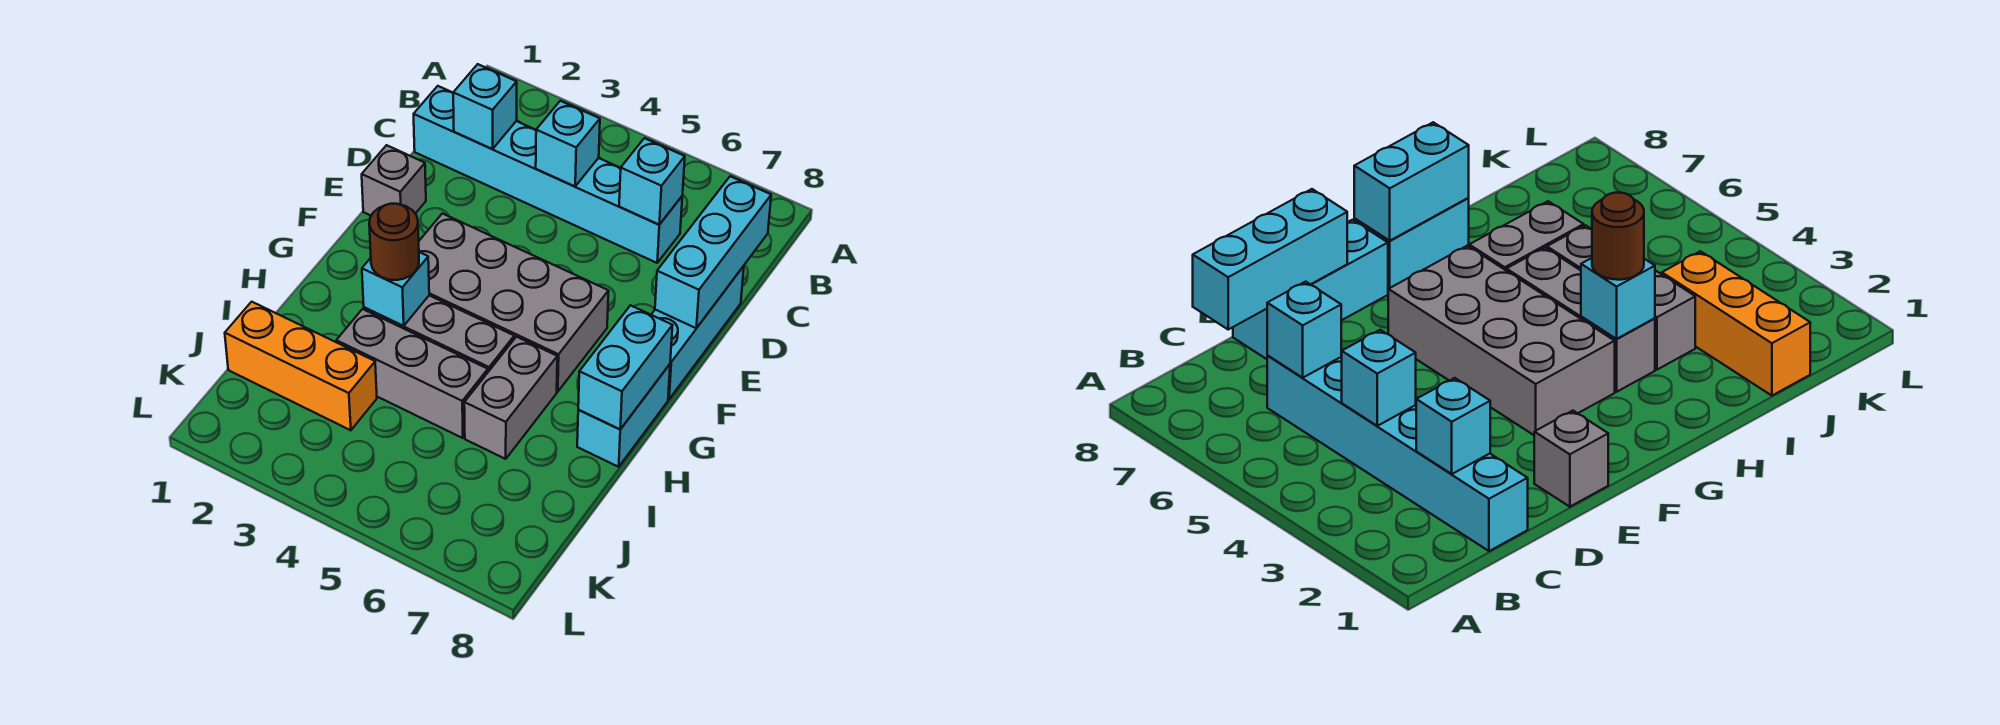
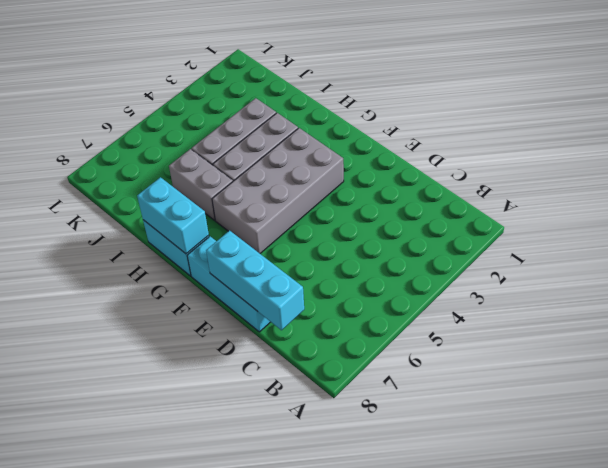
none -> cyan brick C1:C6 level 1
none -> grey brick E1 level 1
none -> orange brick J1:J3 level 1

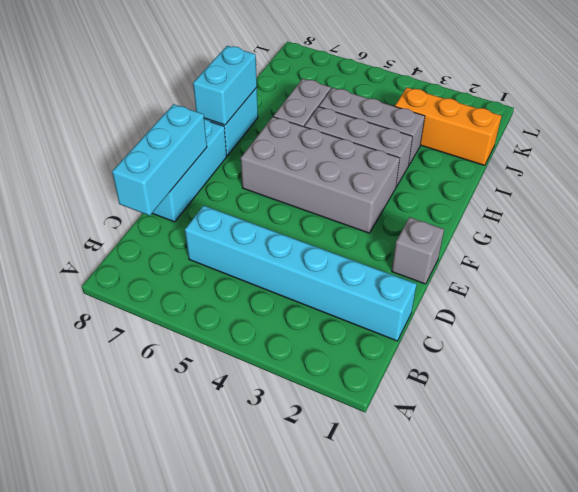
none -> cyan brick C2 level 2
none -> cyan brick C4 level 2
none -> cyan brick C6 level 2

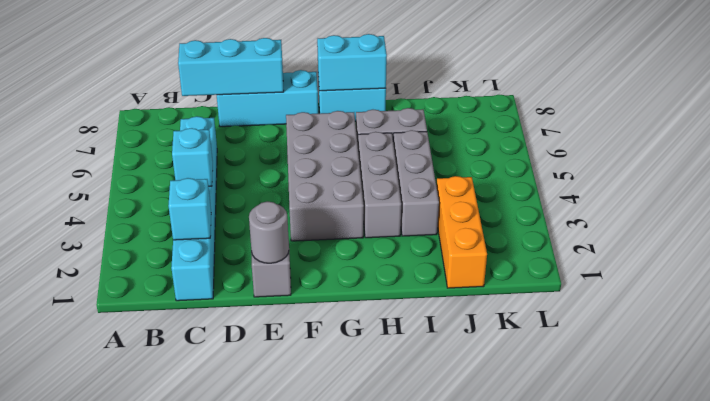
grey round brick E1 level 2 -> none
none -> cyan brick C6 level 2
none -> cyan brick H3 level 2
none -> brown round brick H3 level 3

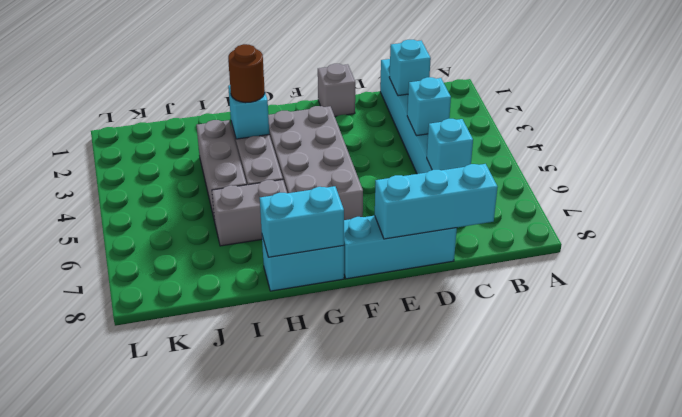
none -> orange brick J1:J3 level 1

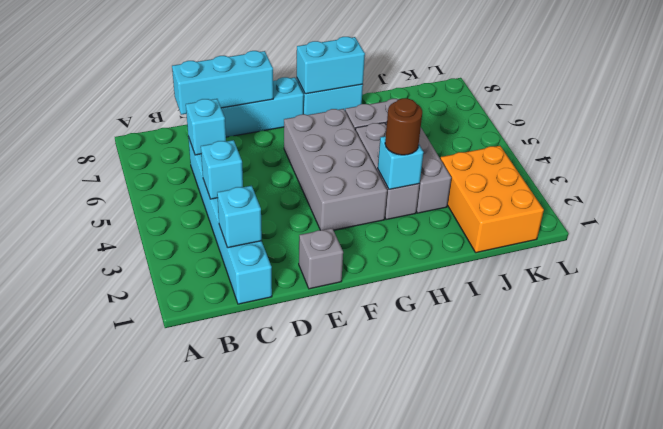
orange brick J1:K3 level 1 -> orange brick J1:J3 level 1

